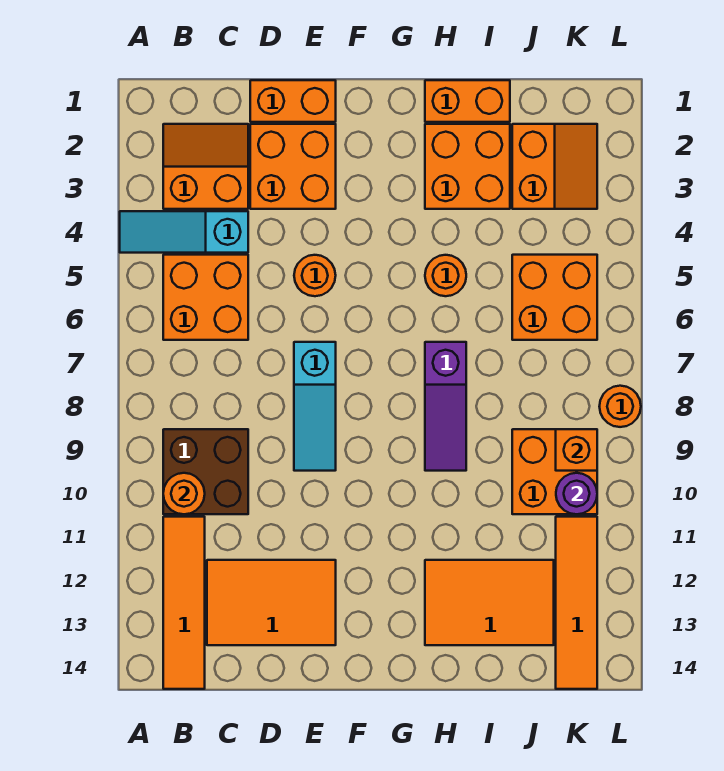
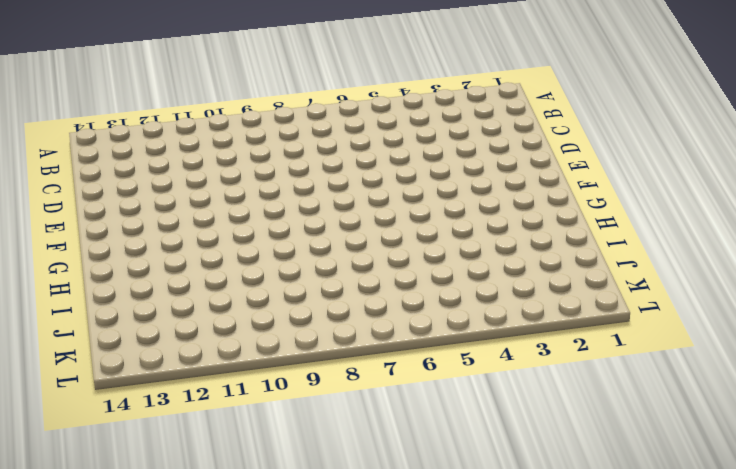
none -> cyan slope A4:C4 level 1 top C
none -> orange slope B2:C3 level 1 top 3
none -> orange brick B5:C6 level 1

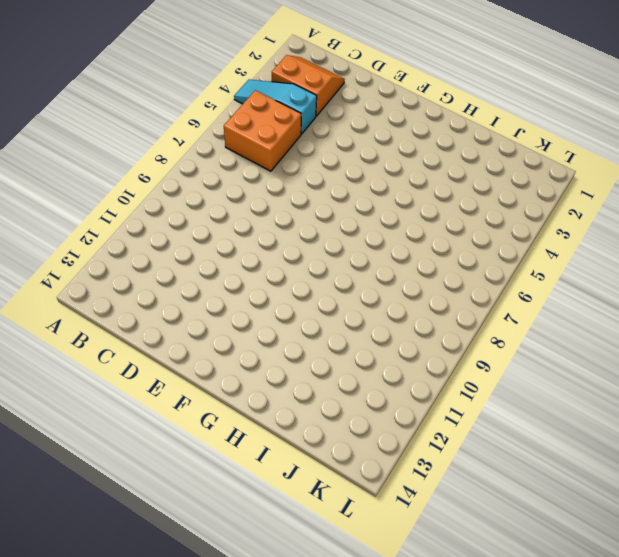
none -> brown brick B9:C10 level 1
none -> orange tile B11:B14 level 1
none -> orange tile C12:E13 level 1

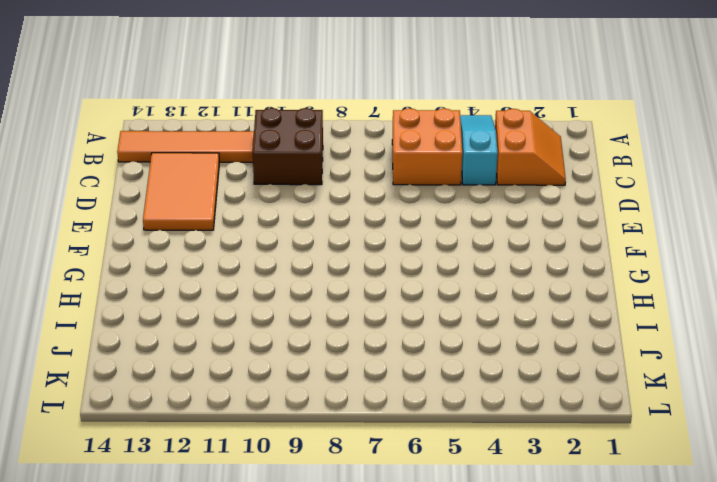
none -> orange brick D1:E1 level 1
none -> orange brick D2:E3 level 1
none -> orange round brick E5 level 1

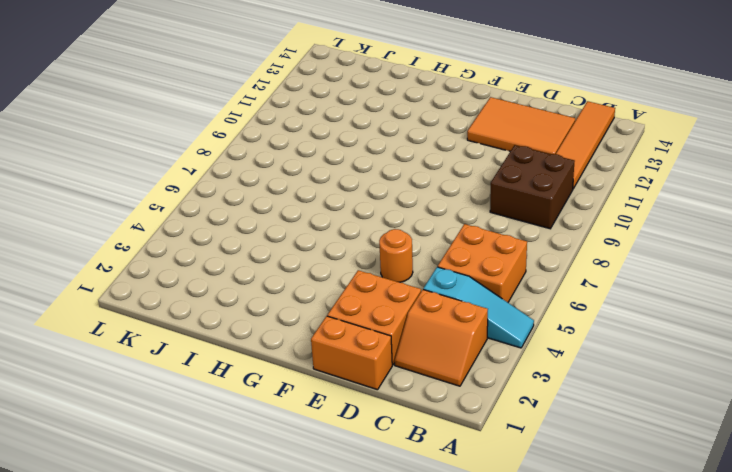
none -> cyan slope E7:E9 level 1 top 7
none -> orange brick H1:I1 level 1
none -> orange brick H2:I3 level 1

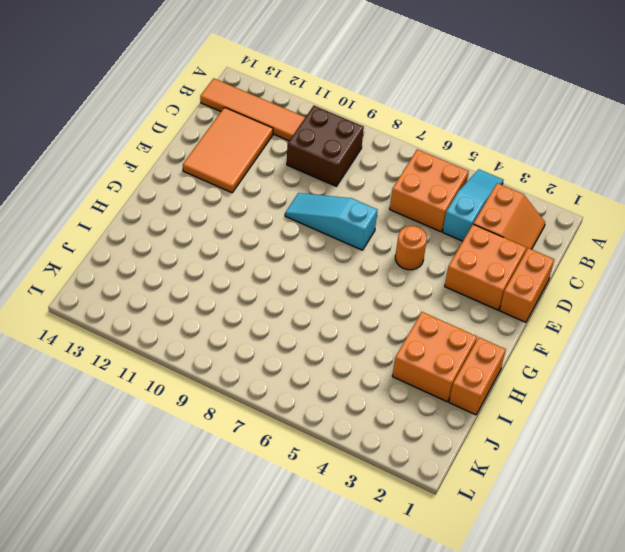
none -> orange round brick H5 level 1
none -> purple slope H7:H9 level 1 top 7
none -> orange tile H12:J13 level 1

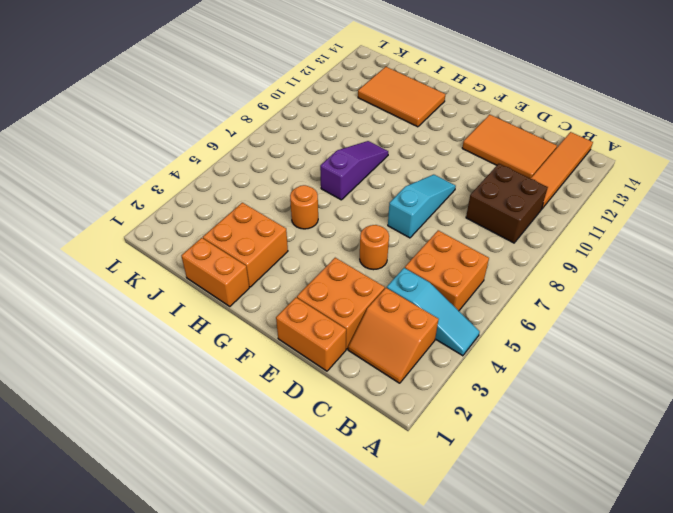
none -> orange slope J2:K3 level 1 top J
none -> orange brick J5:K6 level 1
none -> orange brick J9:K10 level 1

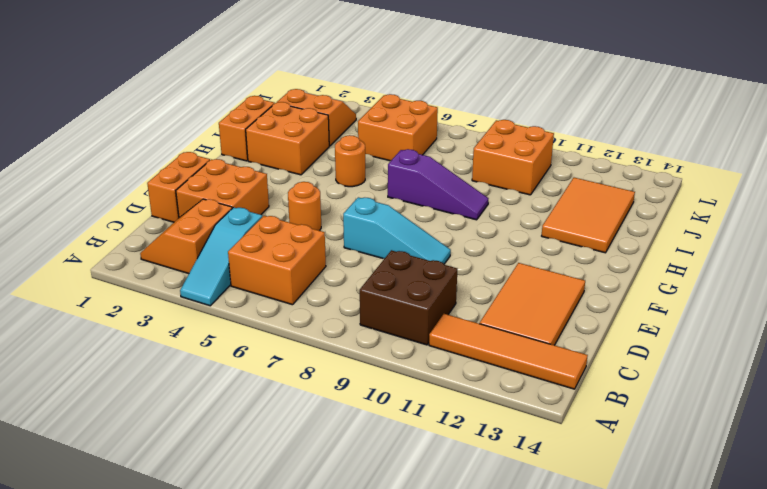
none -> orange tile K11:K14 level 1
none -> orange round brick L8 level 1
none -> orange round brick B10 level 2

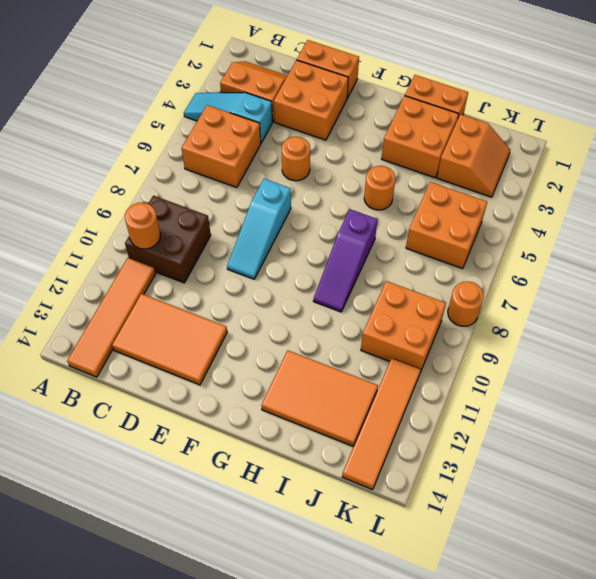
none -> orange brick K9 level 2
none -> purple round brick K10 level 2

